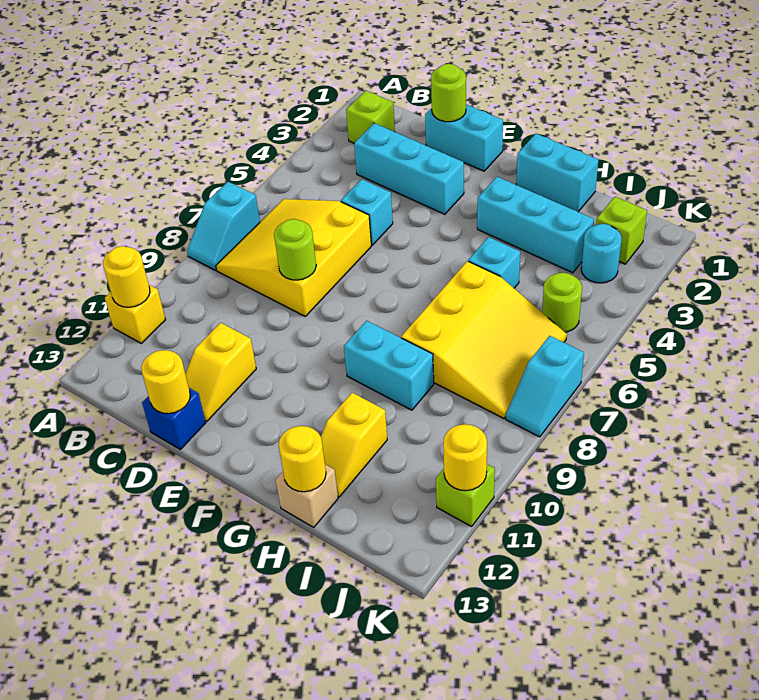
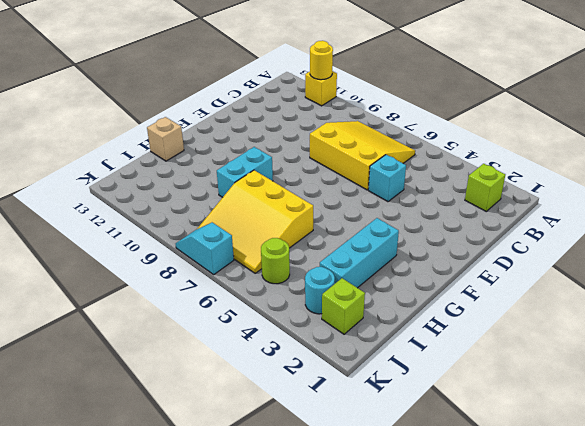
none -> cyan slope A7:A8 level 1 top 7
none -> cyan brick C3:E3 level 1
none -> cyan brick D1:E1 level 1

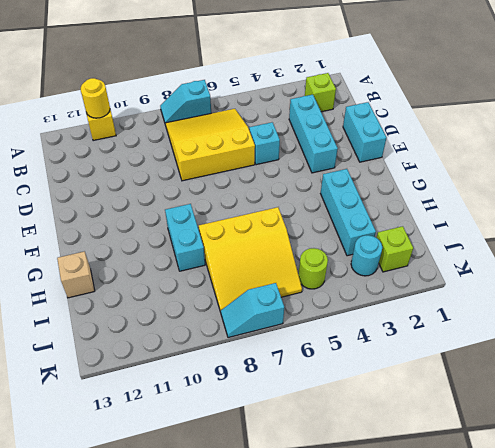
none -> yellow slope D11:D12 level 1 top 11
none -> blue brick D13 level 1
none -> cyan brick G1:H1 level 1

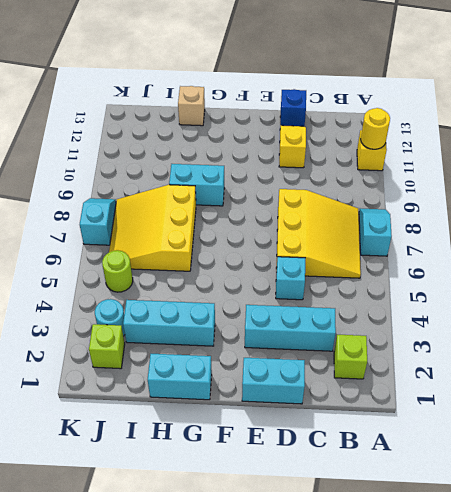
none -> cyan brick H5 level 1
none -> yellow slope H11:H12 level 1 top 11
none -> lime brick K11 level 1

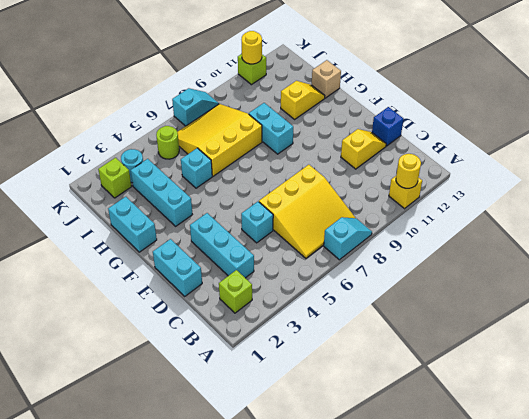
none -> lime round brick D1 level 2
none -> lime round brick D8 level 2
none -> yellow round brick D13 level 2

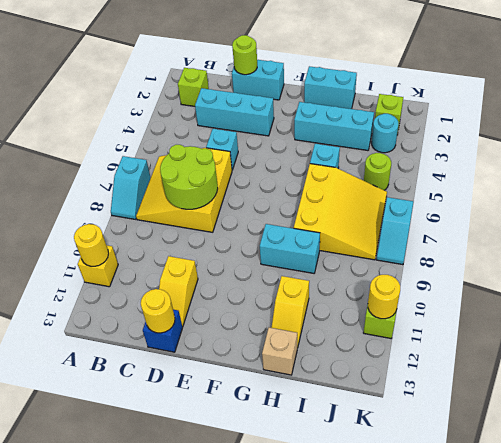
lime round brick C7:D8 level 2 -> lime round brick D8 level 2
none -> yellow round brick H13 level 2

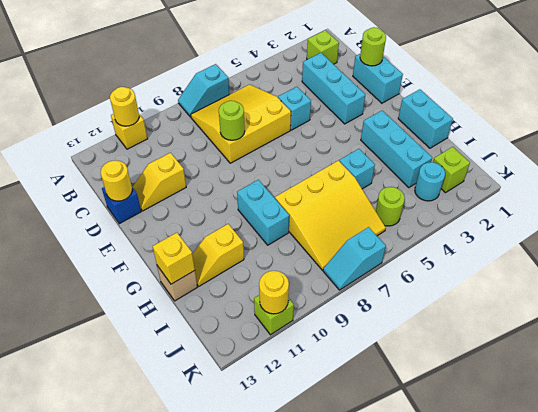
yellow brick H13 level 2 -> yellow round brick H13 level 2

